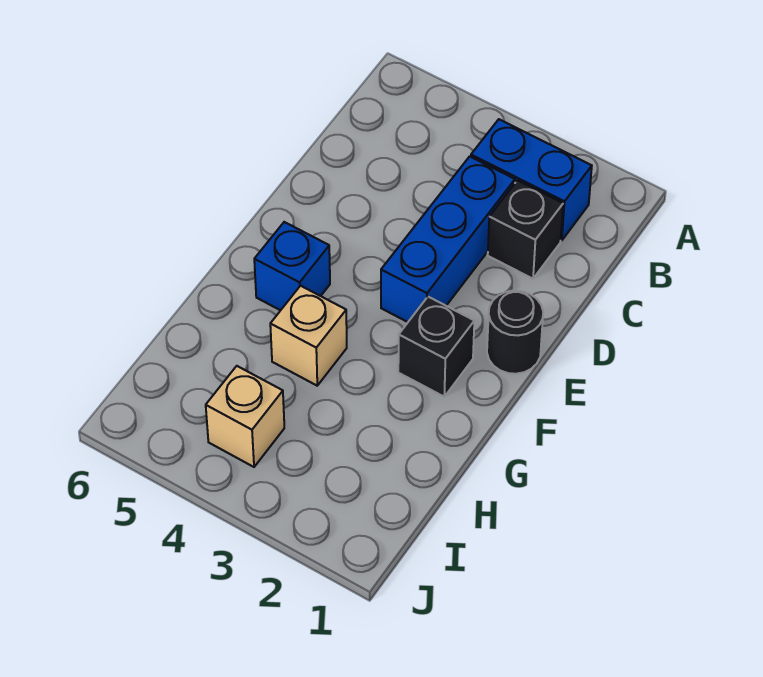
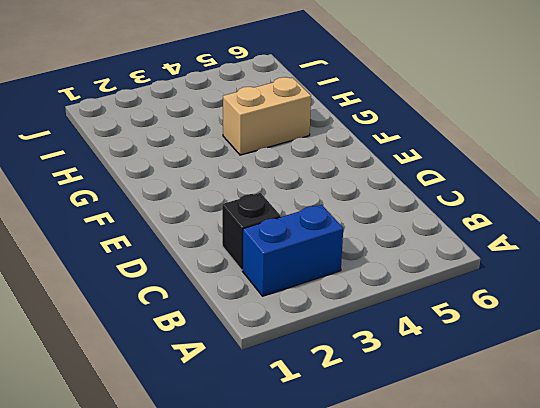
tan brick G4:G5 level 1 -> tan brick G4 level 1
none -> blue brick C3:E3 level 1
none -> black round brick E1 level 1

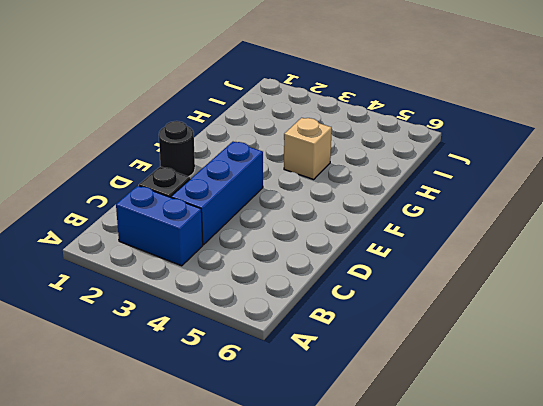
none -> black brick F2 level 1
none -> blue brick F5 level 1

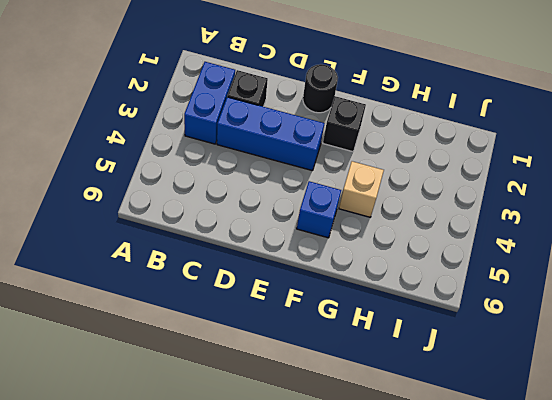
none -> tan brick I4 level 1

